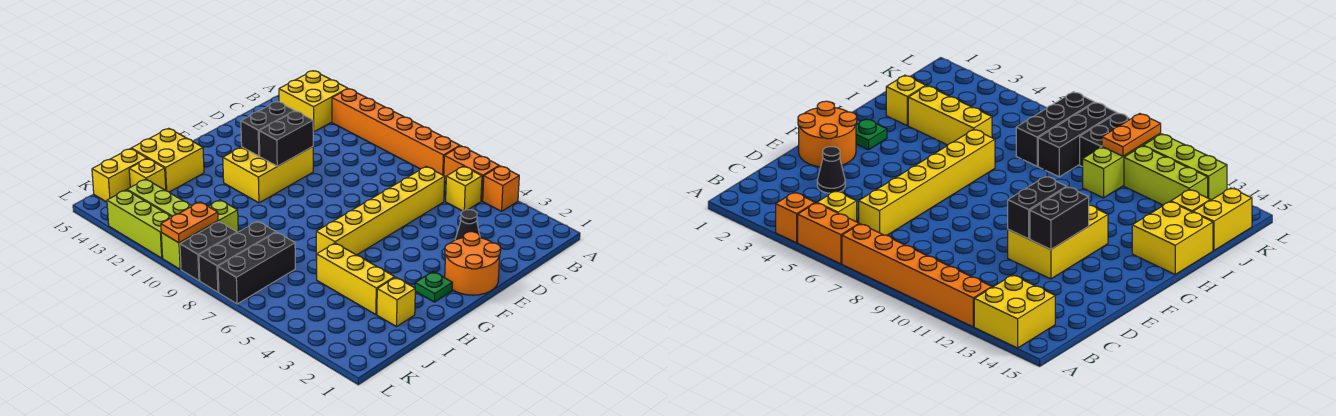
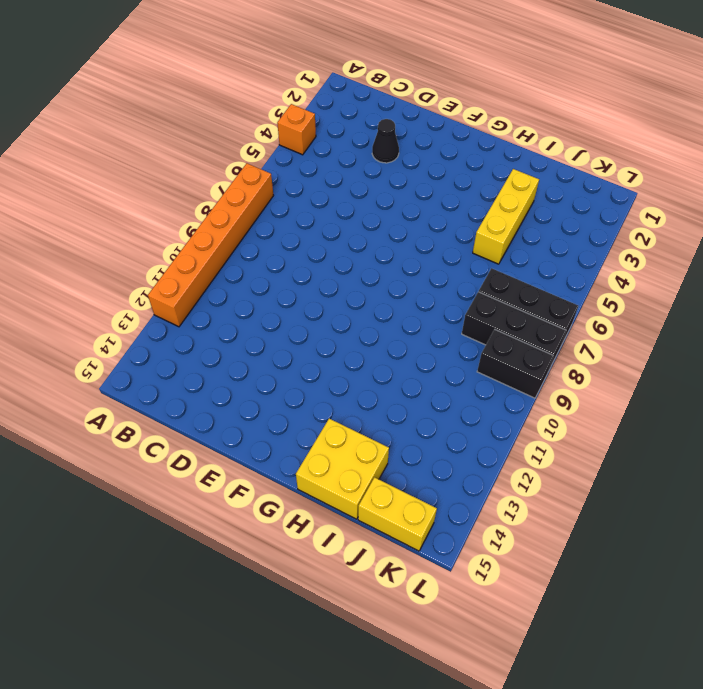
none -> orange brick A5:A6 level 1
none -> yellow brick A13:B14 level 1
none -> yellow brick B5 level 1

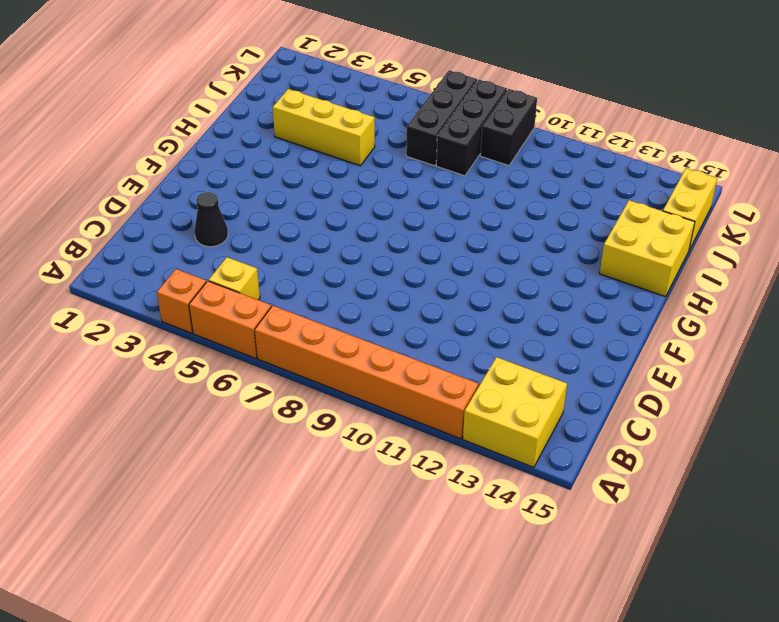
none -> yellow brick C6:H6 level 1
none -> orange round brick E1:F2 level 1
none -> yellow brick E11:G12 level 1

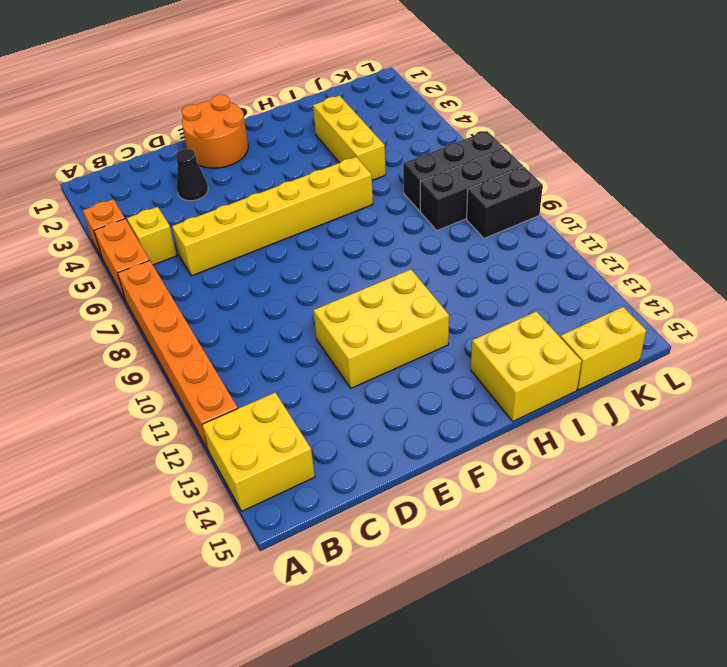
none -> green plate G2 level 1
none -> yellow brick I2 level 1
none -> lime brick J10:L10 level 1

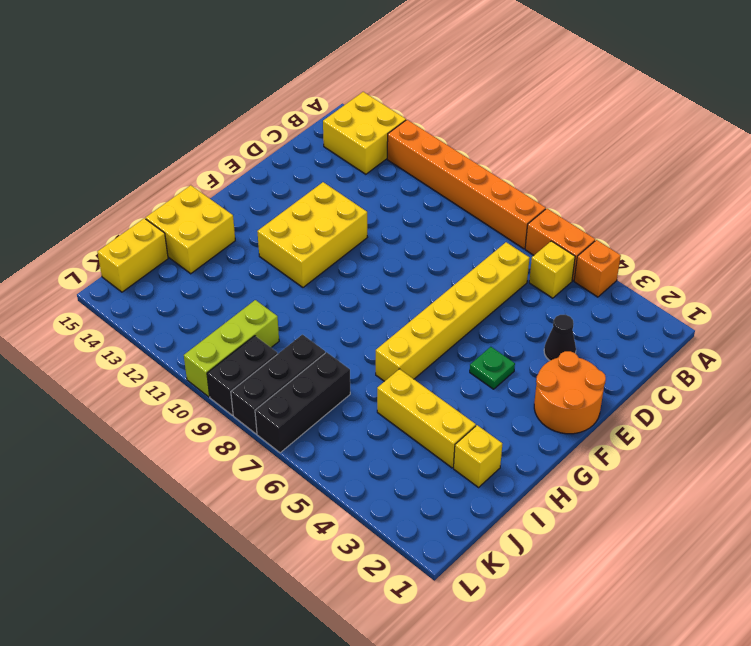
green plate F4 level 1 -> green plate G2 level 1
none -> yellow brick J14 level 1
none -> lime brick K11:K13 level 1
none -> lime brick L11:L13 level 1

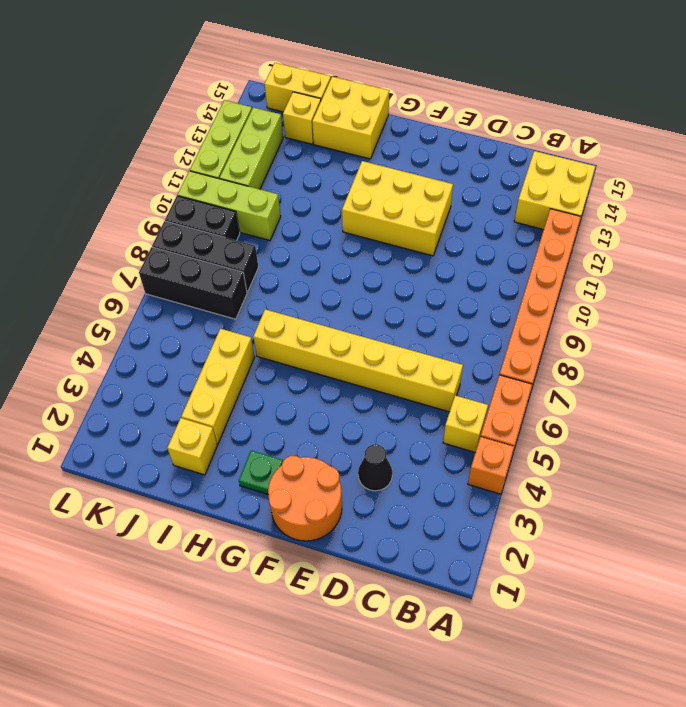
none -> black brick E11:F11 level 2
none -> black brick E12:F12 level 2
none -> orange plate K10:L10 level 2

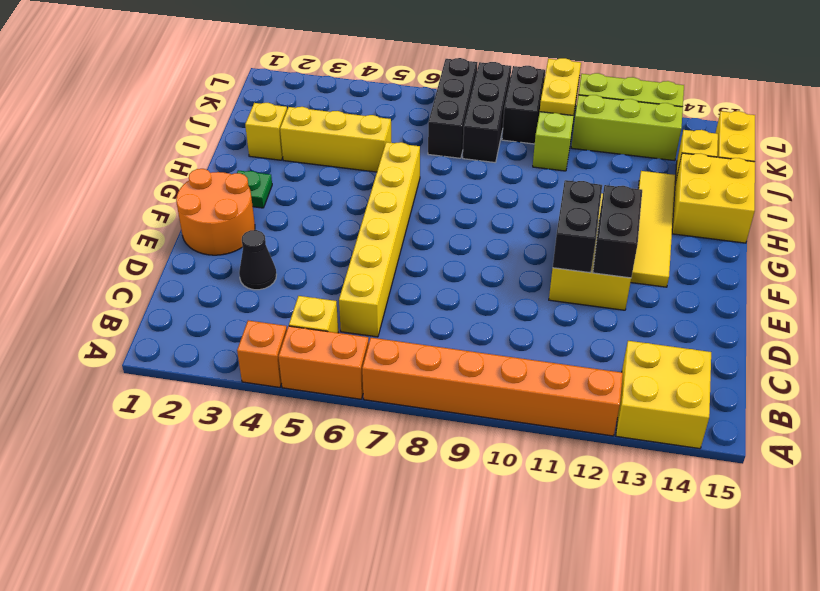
yellow tile F13:I13 level 1 -> none
yellow plate K10:L10 level 2 -> orange plate K10:L10 level 2

